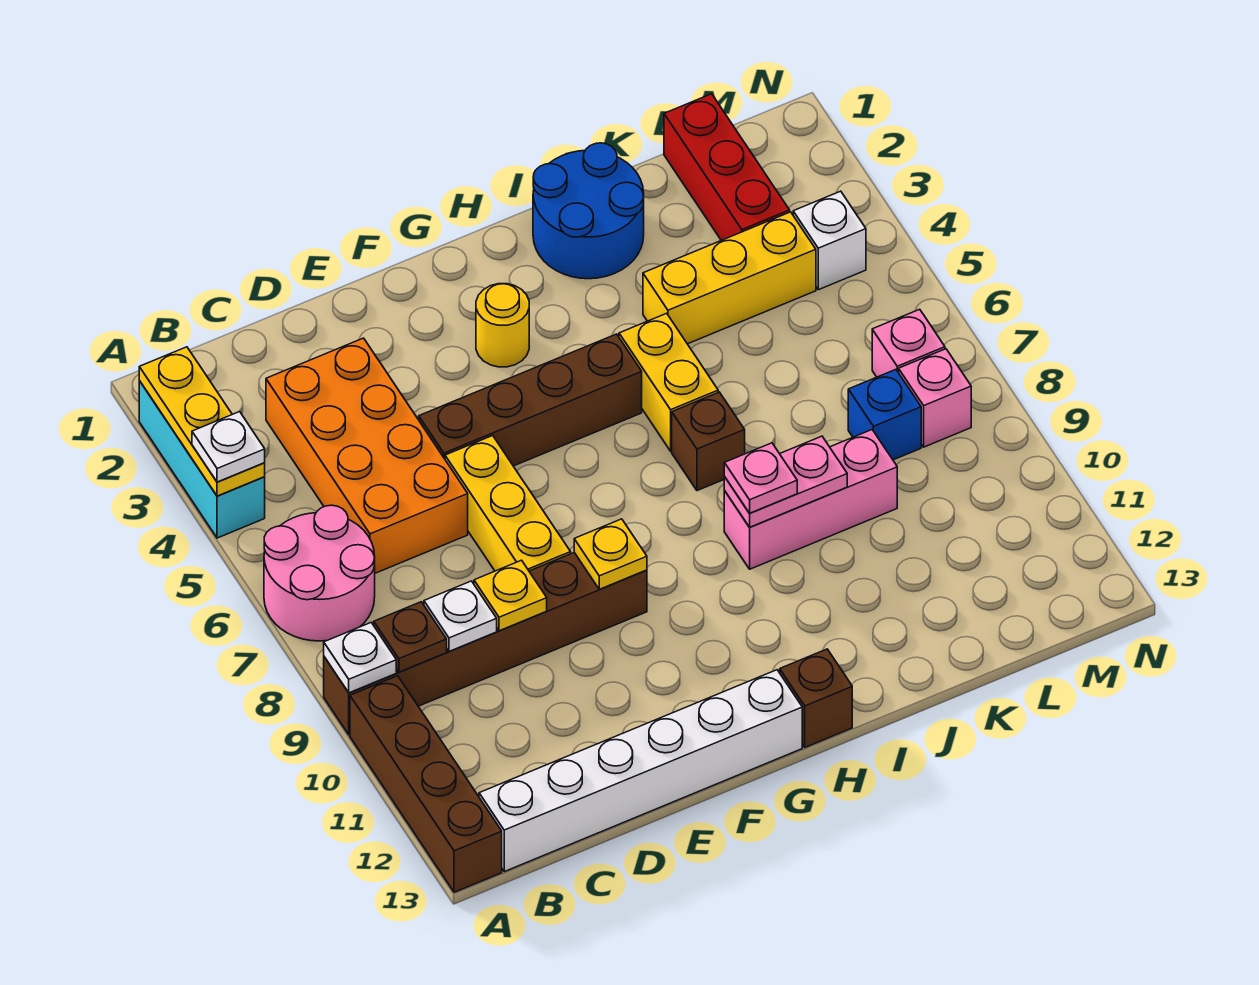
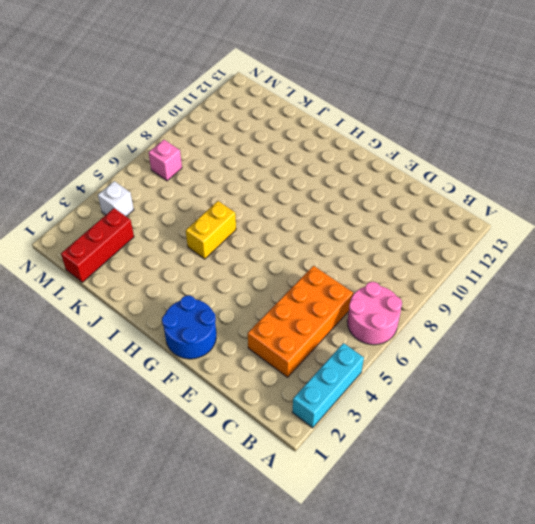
blue round brick F1:G2 level 1 -> blue round brick I1:J2 level 1
none -> brown brick A9:F9 level 1
none -> brown brick A10:A13 level 1
none -> white brick B13:G13 level 1

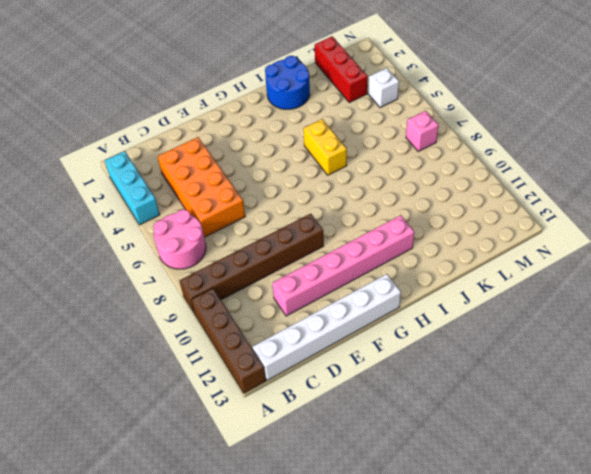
pink brick D11:I11 level 1 -> none
none -> brown brick E5:H5 level 1
none -> yellow brick E6:E8 level 1
none -> yellow round brick G3 level 1

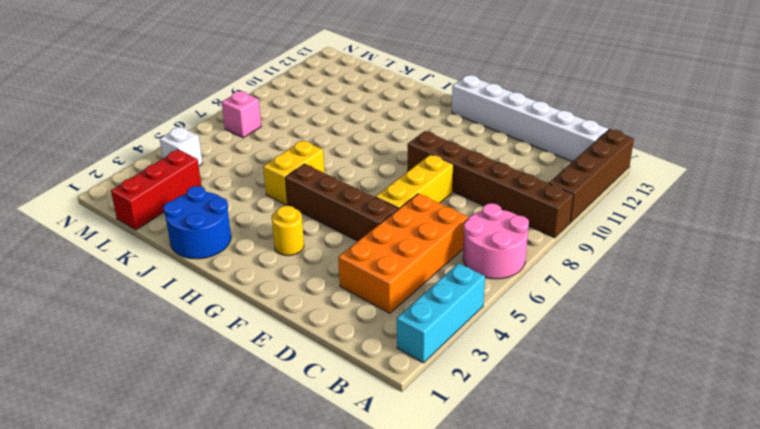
none -> brown brick H13 level 1
none -> brown brick I7 level 1
none -> pink brick I9:K9 level 1

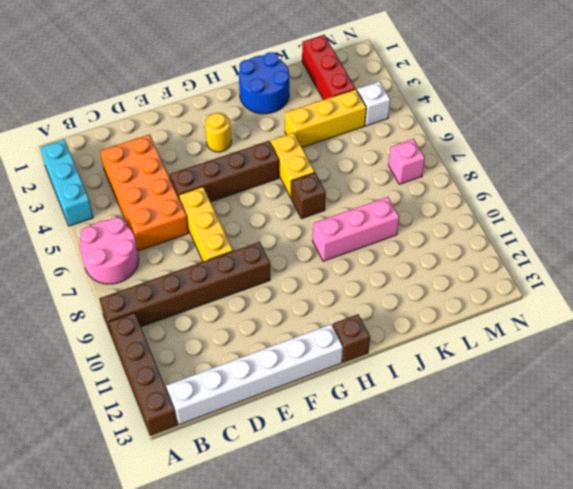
none -> blue brick L8 level 1
none -> pink brick M8 level 1
none -> yellow plate A2:A4 level 2

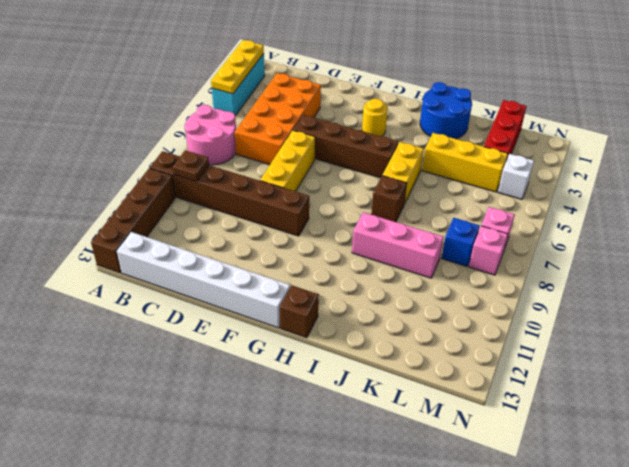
none -> white plate A9 level 2
none -> white plate C9 level 2
none -> yellow plate D9 level 2

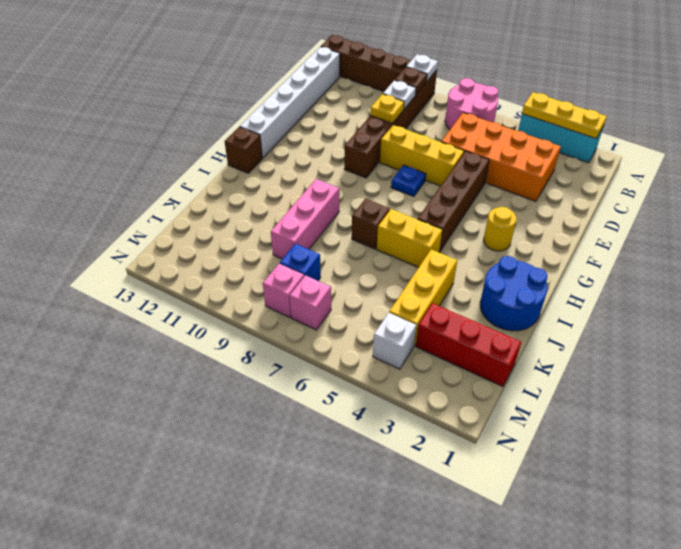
blue plate F7 level 1 -> none
none -> yellow plate F9 level 2
none -> pink plate I9:J9 level 2
none -> white plate A4 level 3

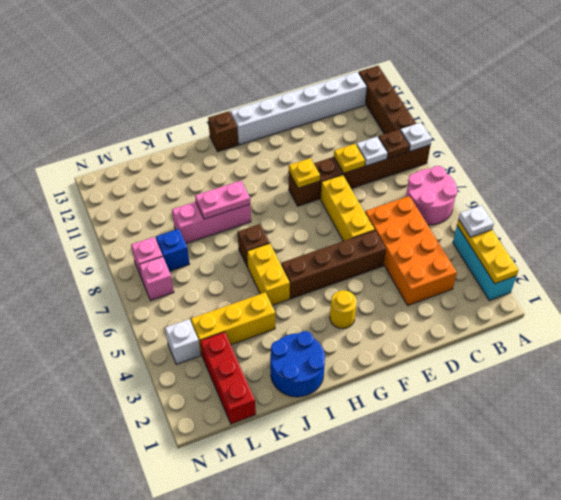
none -> pink plate I9 level 3

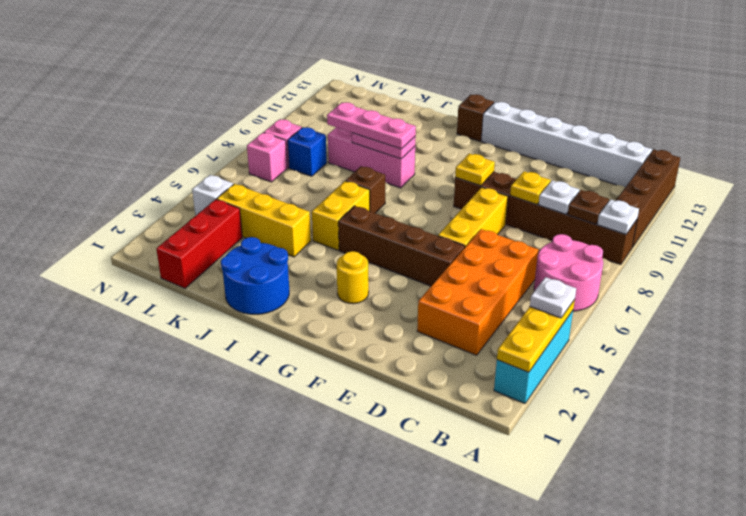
pink plate I9:K9 level 3 -> pink plate I9 level 3

